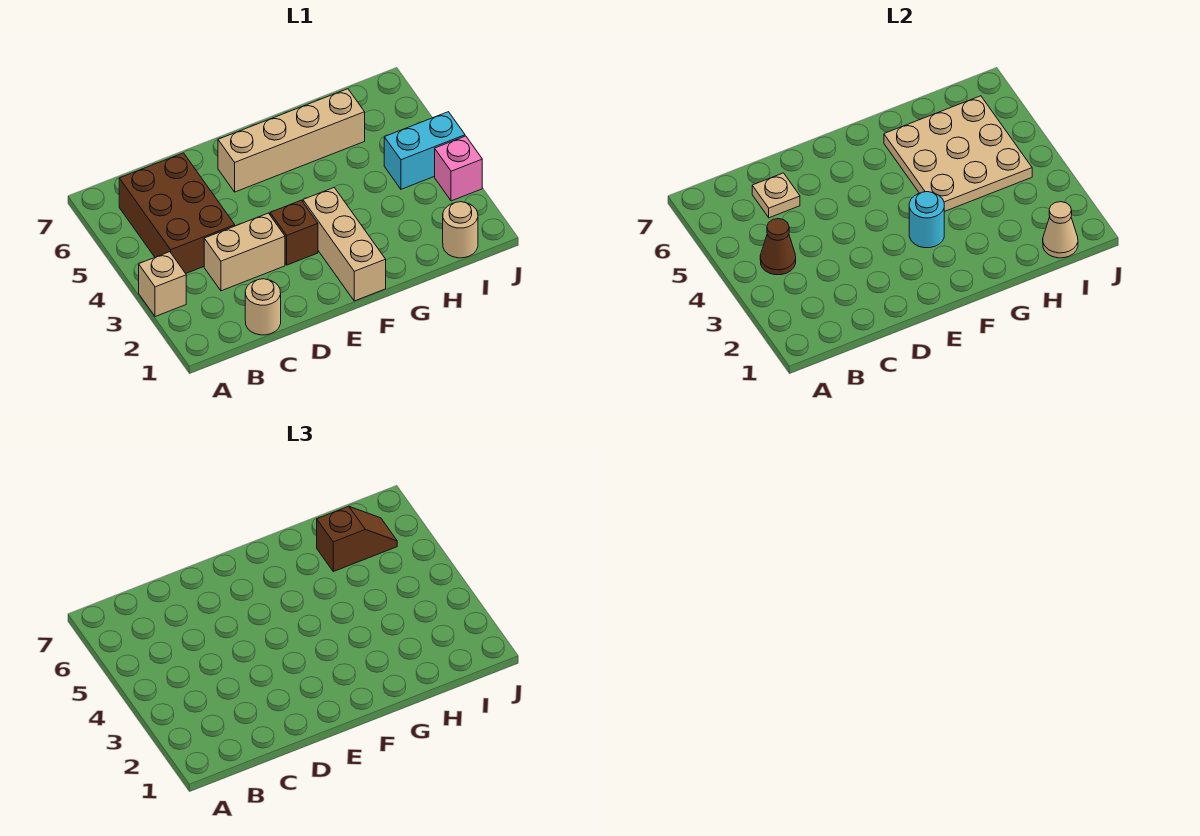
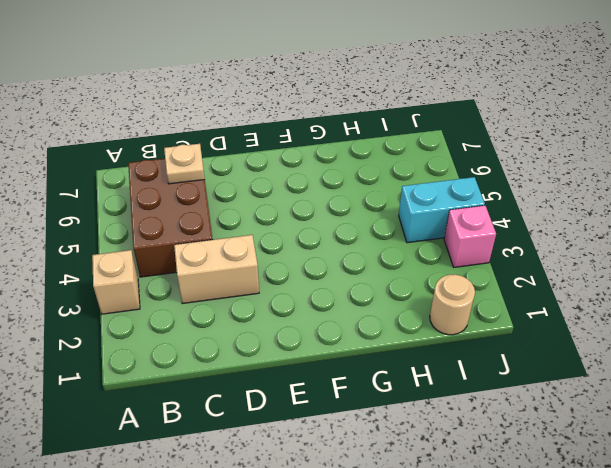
none -> tan round brick C1 level 1
none -> brown brick E3 level 1
none -> tan brick E6:H6 level 1

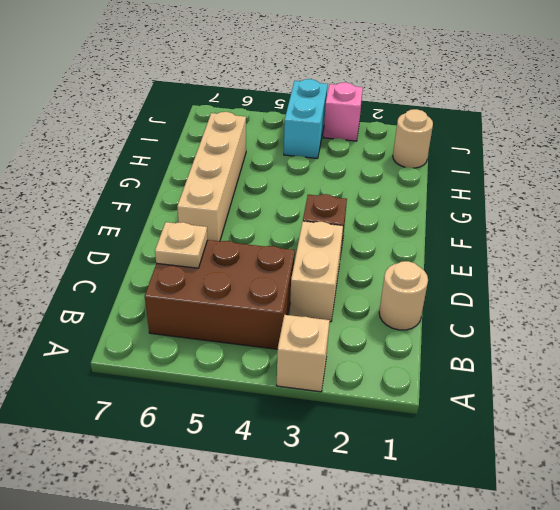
none -> tan brick F1:F3 level 1
none -> brown cone B4 level 2
none -> cyan round brick F3 level 2

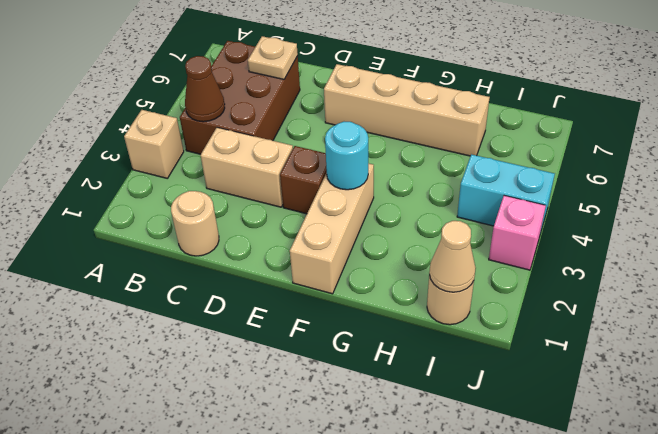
none -> tan plate G4:I6 level 2
none -> brown slope H6:I6 level 3 top H

